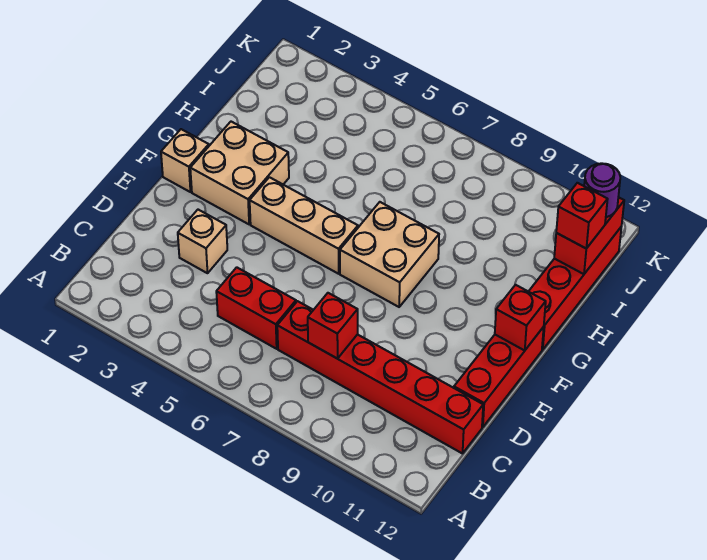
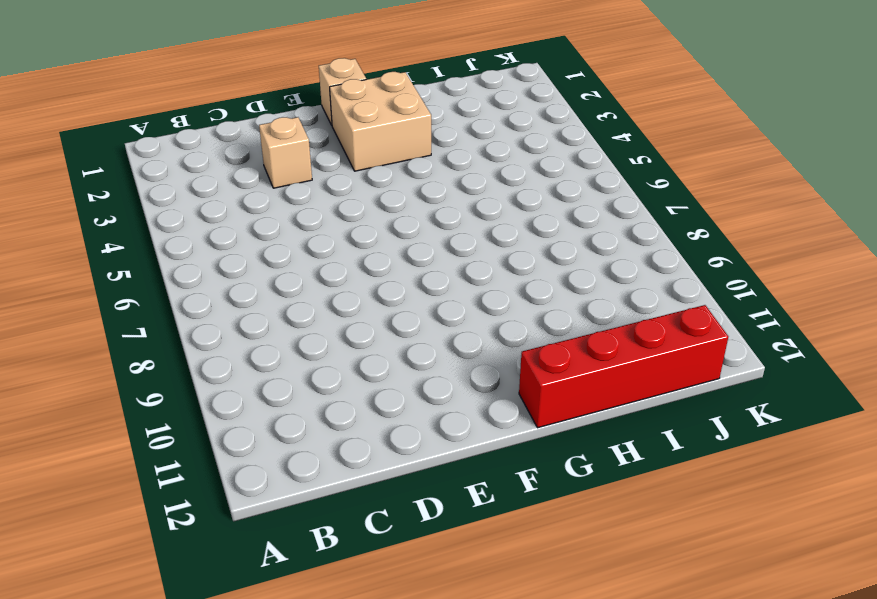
none -> red brick C5:C6 level 1
none -> red brick C7:C12 level 1
none -> red brick D12:F12 level 1

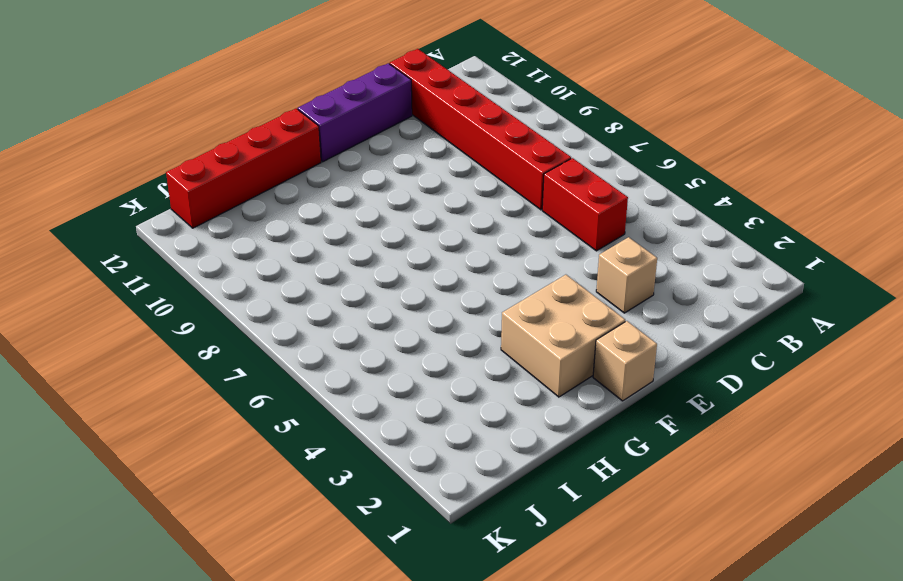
purple brick D12:F12 level 1 -> red brick D12:F12 level 1
none -> tan brick F4:F6 level 1
none -> tan brick F7:G8 level 1
none -> red brick C8 level 2

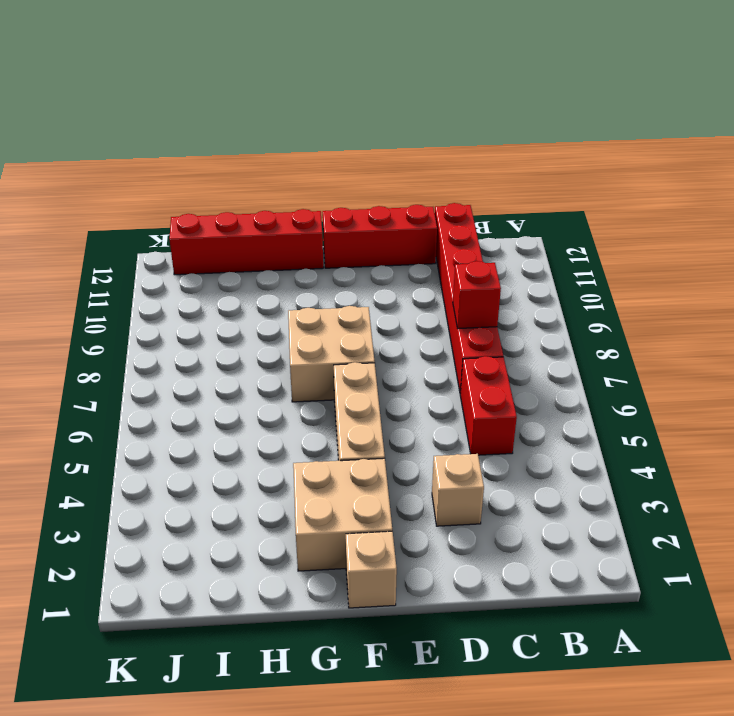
none -> red brick F12 level 2
none -> red brick I12:J12 level 2
none -> red brick I12 level 3

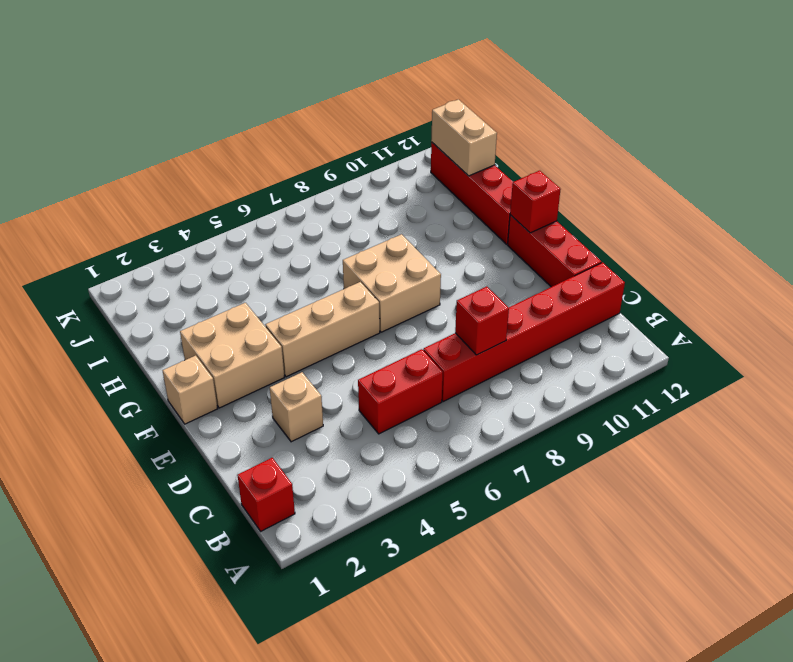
red brick B1 level 1 -> red brick I12 level 3
tan brick I12:J12 level 2 -> red brick I12:J12 level 2
none -> purple round brick J12 level 3

